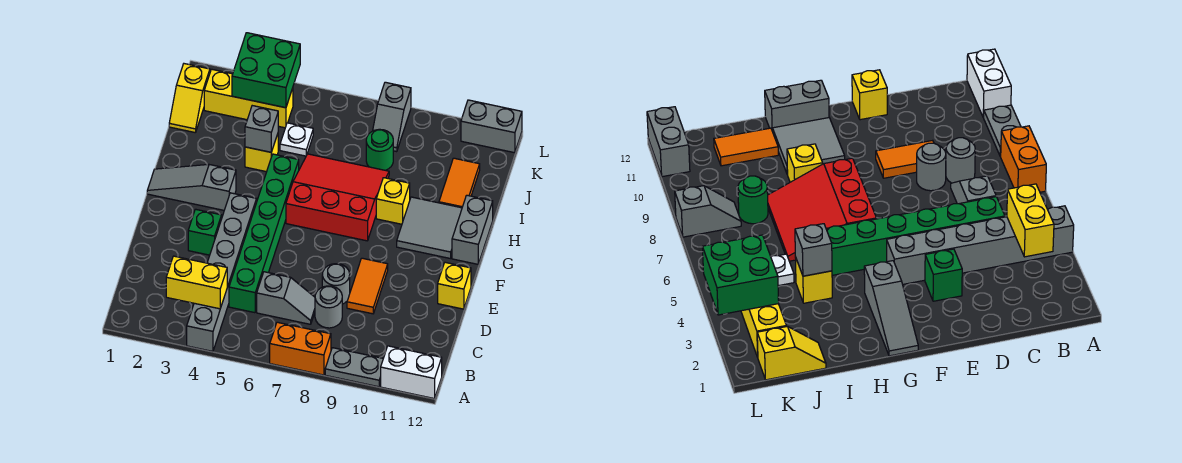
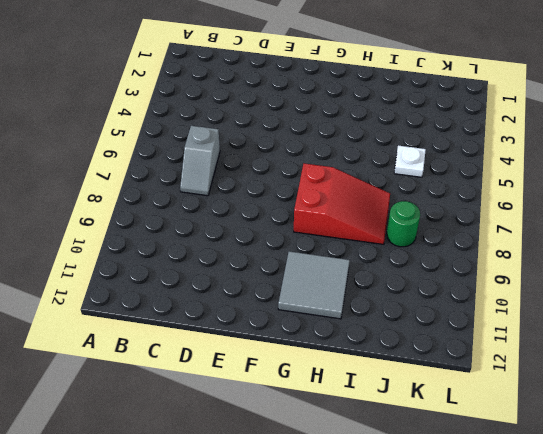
red slope G7:I8 level 1 top G -> red slope G6:I8 level 1 top G
none -> grey brick A4:F4 level 1
none -> orange brick A7:A8 level 1
none -> grey plate A9:A10 level 1

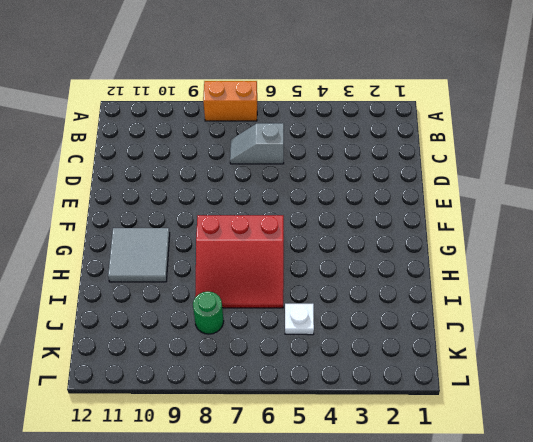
none -> grey brick A4:F4 level 1
none -> grey plate A9:A10 level 1
none -> white brick A11:A12 level 1

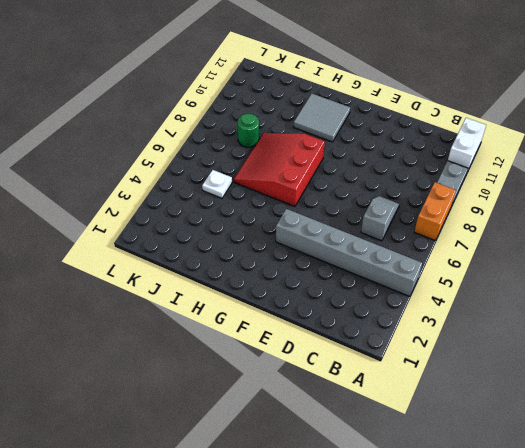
none -> green brick C5:H5 level 1
none -> grey round brick C8 level 1
none -> grey round brick D8 level 1

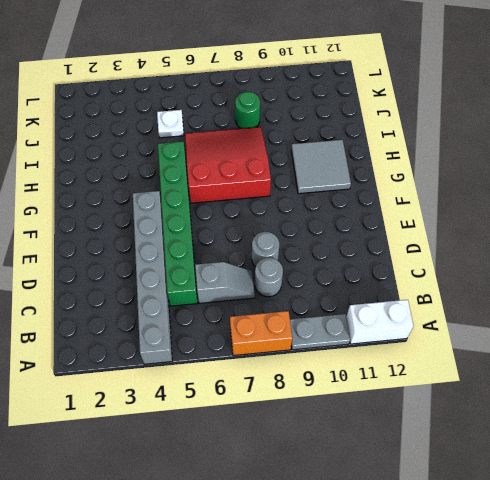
none -> orange tile D9:E9 level 1
none -> green brick E3 level 1
none -> yellow brick E12 level 1

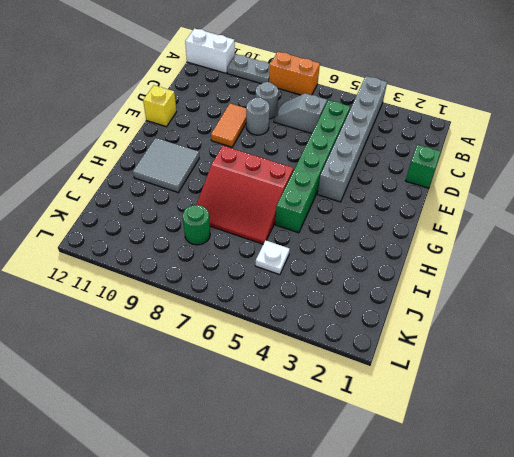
green brick D1 level 1 -> green brick E3 level 1
none -> grey slope G1:G3 level 1 top 3
none -> grey brick G12:H12 level 1
none -> yellow brick H9 level 1

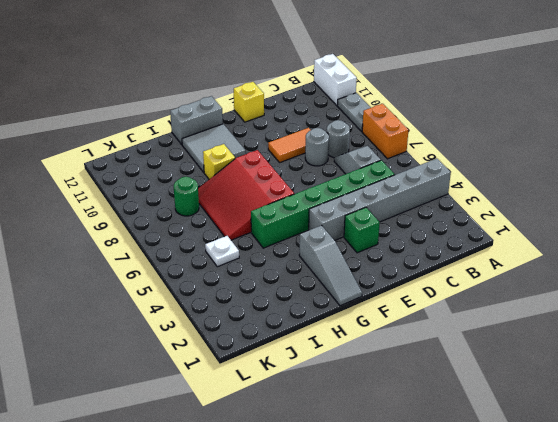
none -> yellow brick I4 level 1
none -> orange tile I11:J11 level 1
none -> yellow slope J1:K1 level 1 top K

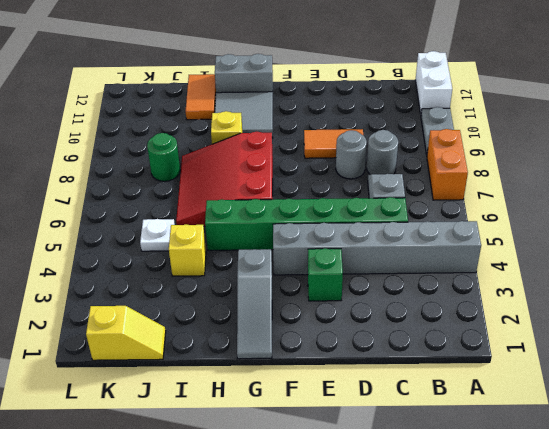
orange tile I11:I12 level 1 -> orange tile I11:J11 level 1
none -> yellow brick E12 level 1
none -> yellow brick K2:K4 level 1
none -> grey slope K8:L8 level 1 top L

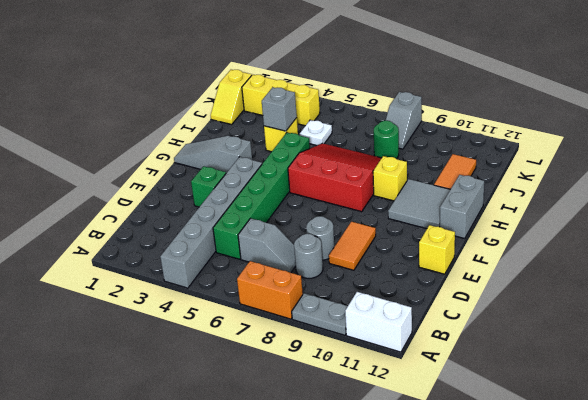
none -> grey brick L11:L12 level 1
none -> yellow brick B3:B4 level 2
none -> green brick K3:L4 level 2

